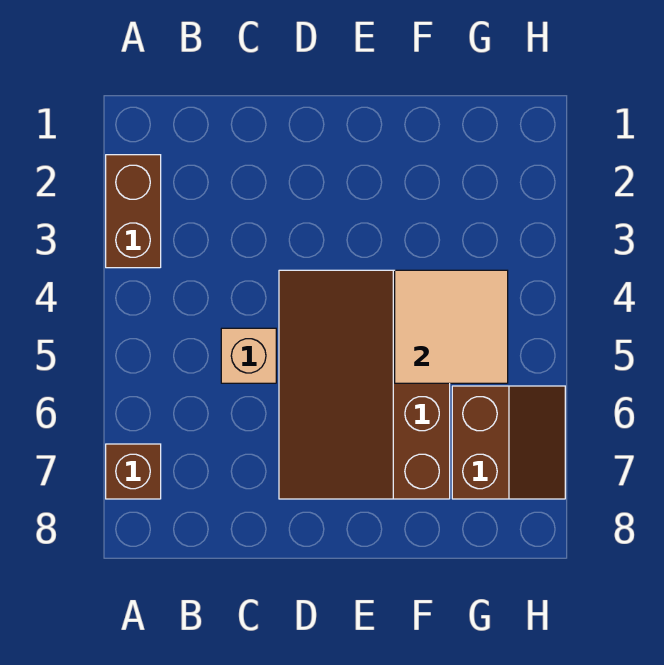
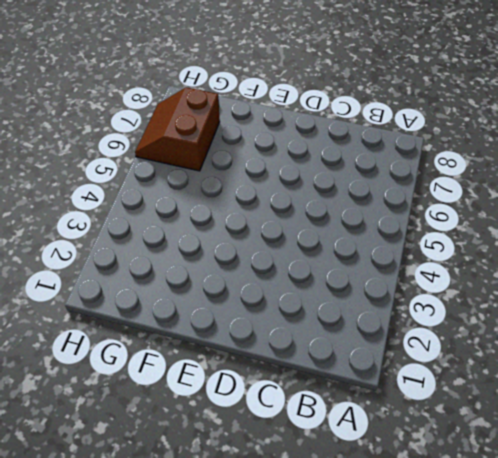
none -> brown brick A2:A3 level 1
none -> brown brick A7 level 1

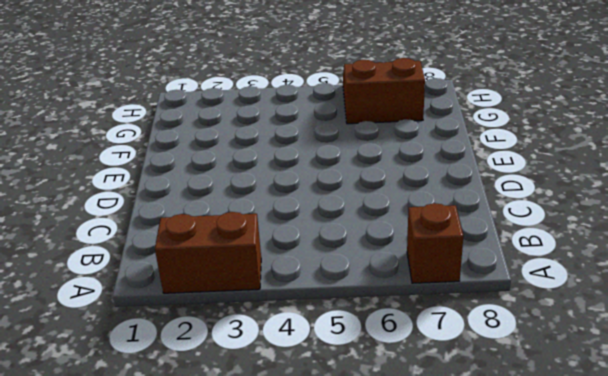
none -> tan brick C5 level 1
none -> brown slope D4:F7 level 1 top F

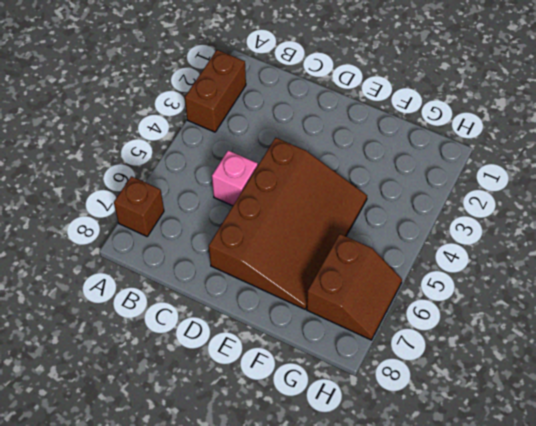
pink brick C5 level 1 -> tan brick C5 level 1
brown slope D4:F7 level 1 top D -> brown slope D4:F7 level 1 top F
none -> tan tile F4:G5 level 2

